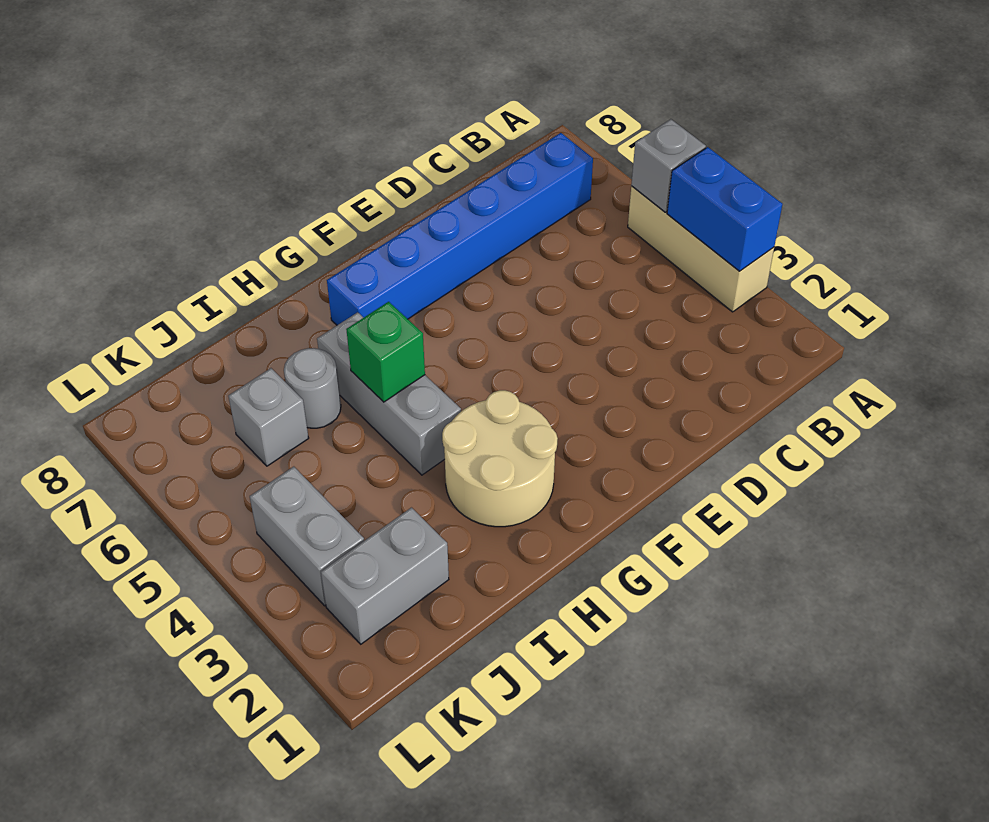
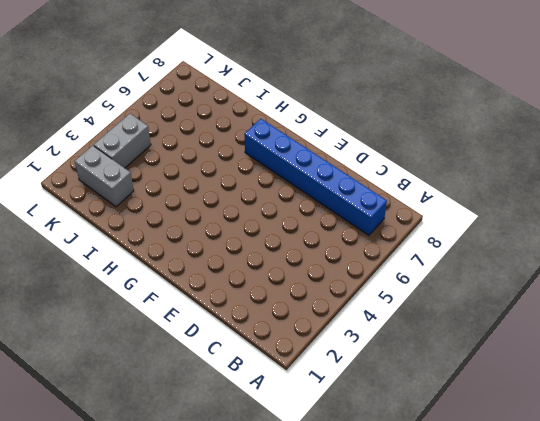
none -> tan brick A3:A5 level 1
none -> tan round brick G2:H3 level 1

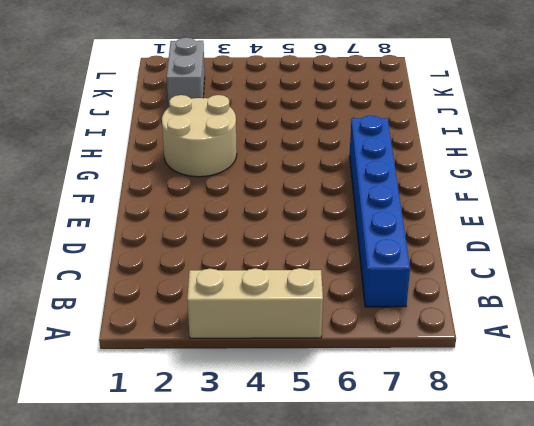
none -> grey brick H4:H6 level 1
none -> grey round brick I6 level 1

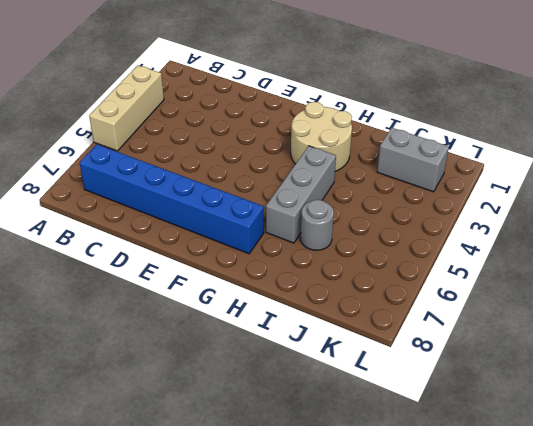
none -> grey brick J6 level 1
none -> grey brick K3:K4 level 1

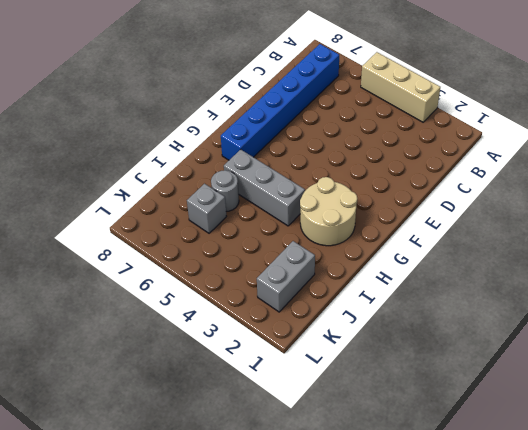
none -> grey brick K3:K4 level 1
none -> blue brick A3:A4 level 2

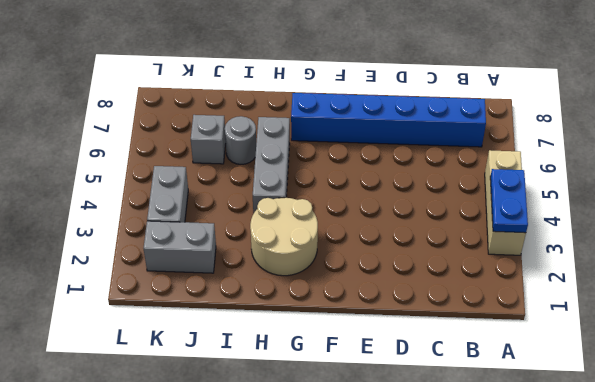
blue plate A3:A4 level 2 -> blue brick A3:A4 level 2
none -> grey brick A5 level 2
none -> green brick H5 level 2

